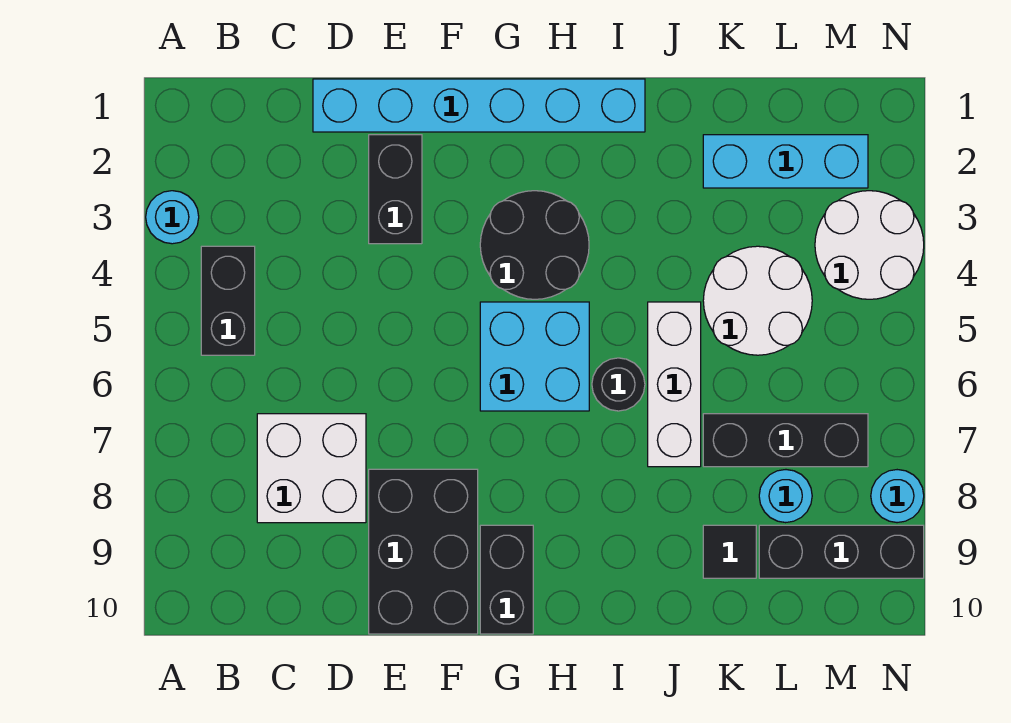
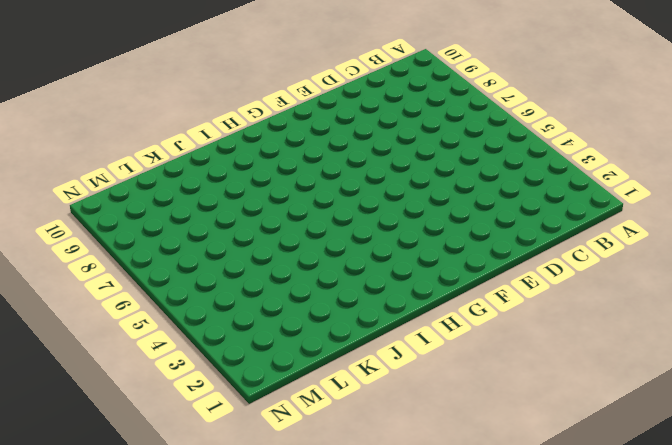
none -> cyan round brick A3 level 1
none -> black brick B4:B5 level 1
none -> white brick C7:D8 level 1

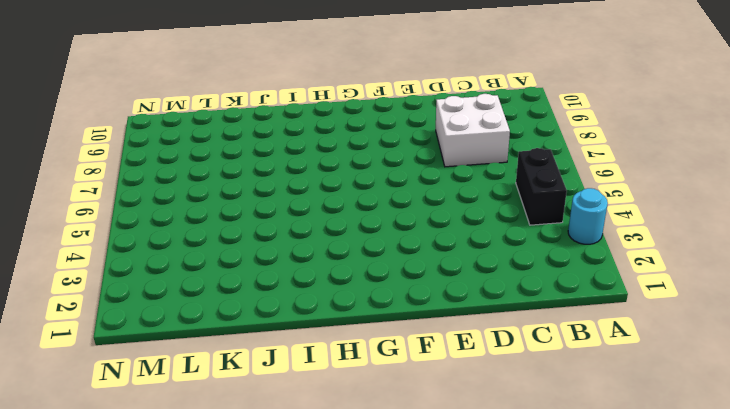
none -> cyan brick D1:I1 level 1
none -> black brick E2:E3 level 1
none -> black brick E8:F10 level 1

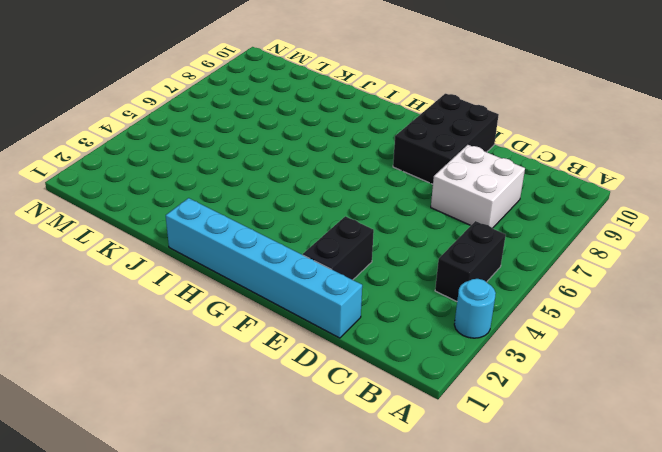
none -> black round brick G3:H4 level 1
none -> cyan brick G5:H6 level 1
none -> black brick G9:G10 level 1

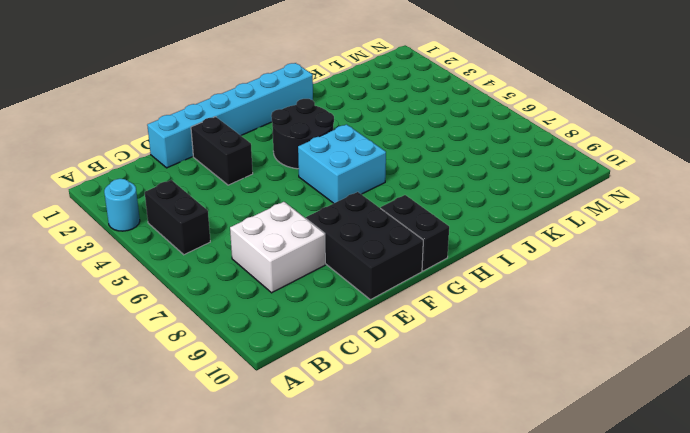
none -> black round brick I6 level 1
none -> white brick J5:J7 level 1
none -> cyan brick K2:M2 level 1

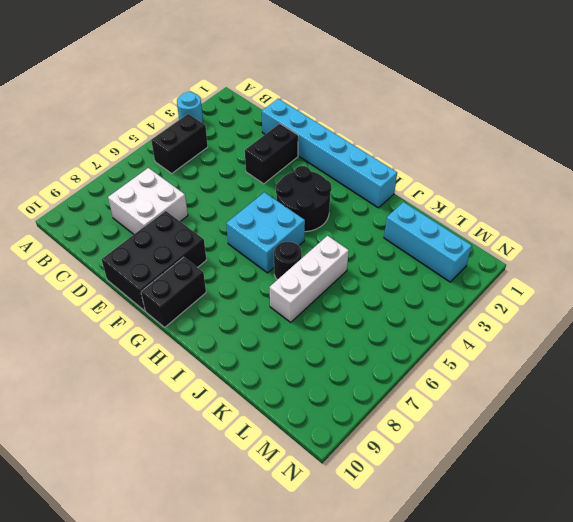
none -> white round brick K4:L5 level 1
none -> black brick K7:M7 level 1
none -> black tile K9 level 1

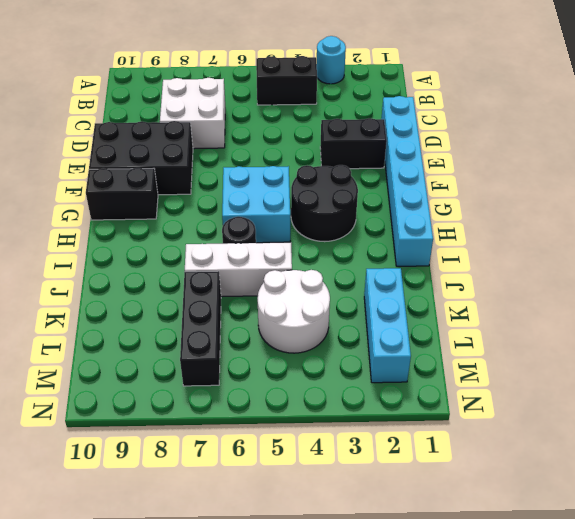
none -> black tile K9 level 1
none -> cyan round brick L8 level 1
none -> black brick L9:N9 level 1

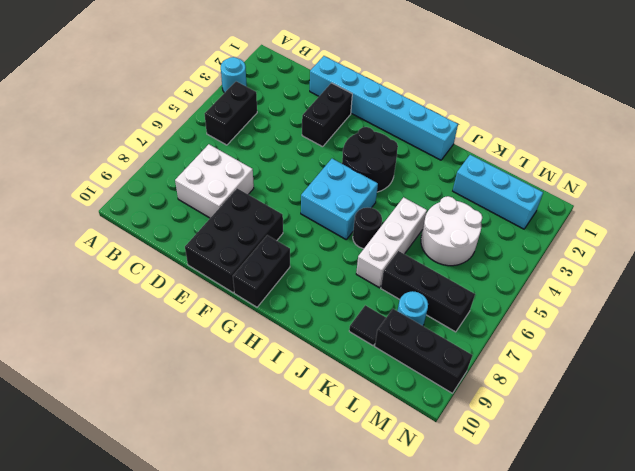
none -> white round brick M3:N4 level 1
none -> cyan round brick N8 level 1

